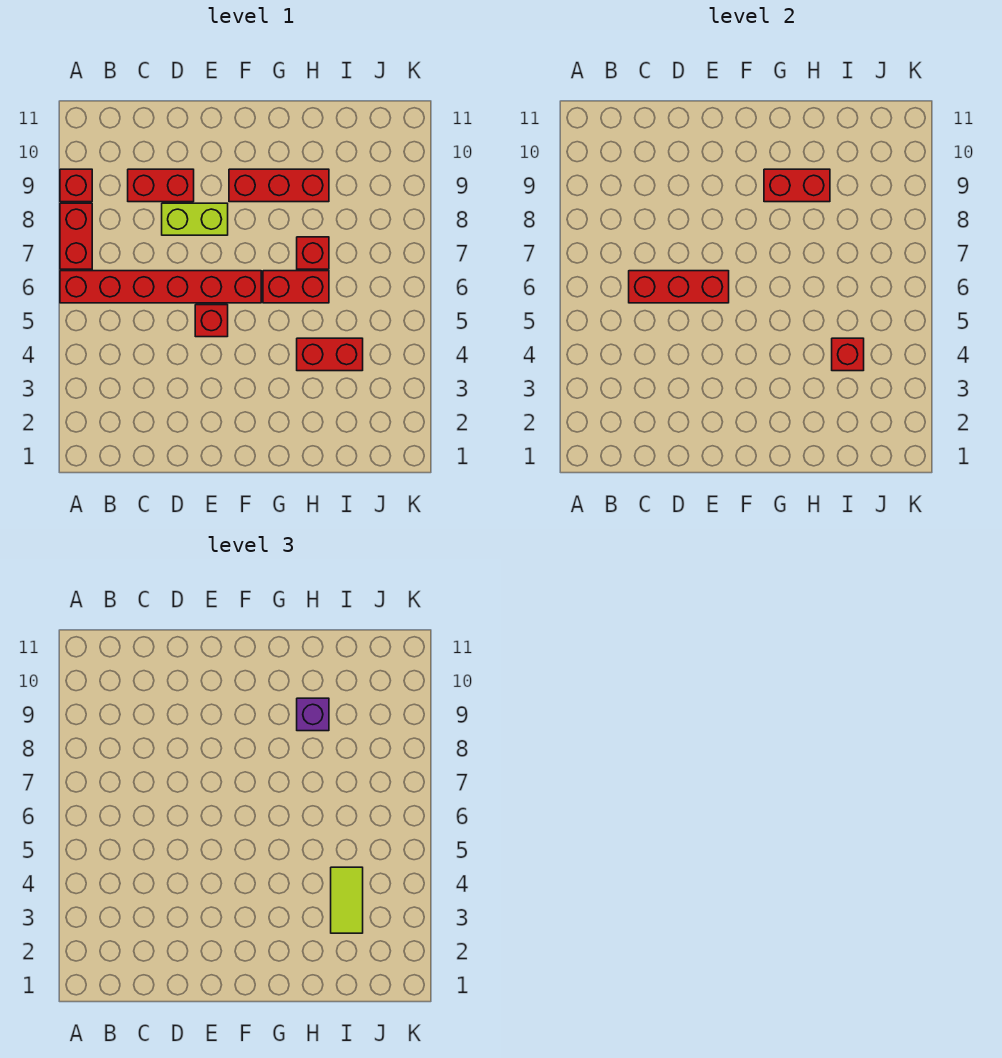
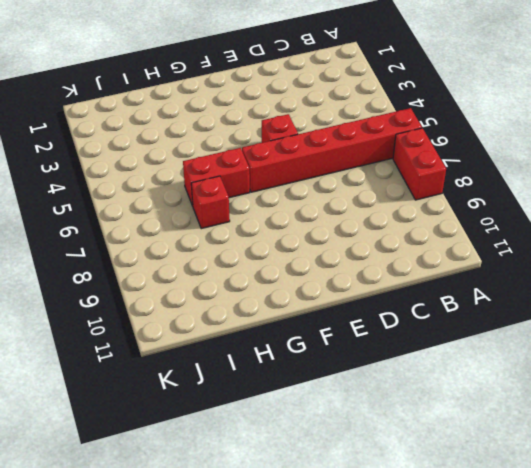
none -> red brick A9 level 1
none -> red brick C9:D9 level 1
none -> lime brick D8:E8 level 1

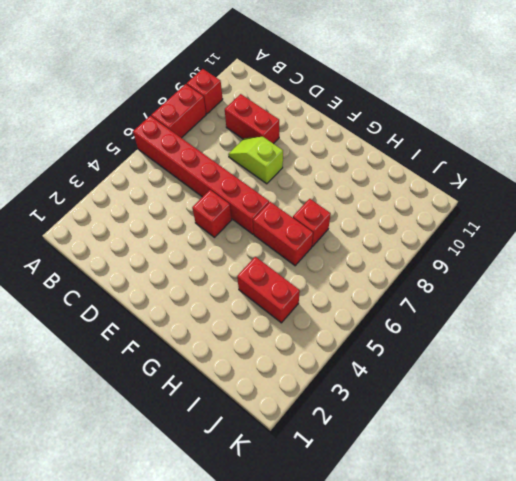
lime slope D8:E8 level 1 top E -> lime brick D8:E8 level 1
none -> red brick F9:H9 level 1
none -> red brick C6:E6 level 2
none -> red brick G9:H9 level 2

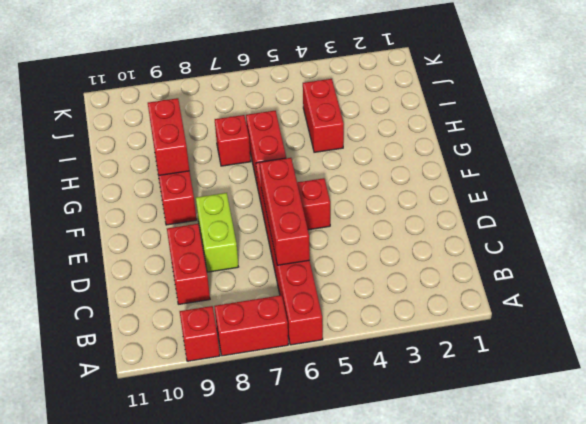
none -> red brick I4 level 2
none -> purple brick H9 level 3
none -> lime tile I3:I4 level 3

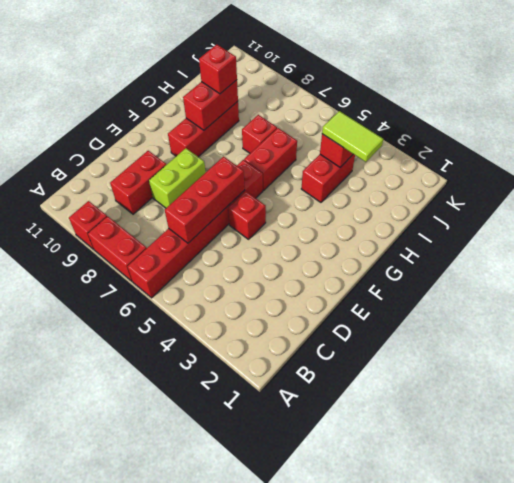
red brick H9 level 3 -> purple brick H9 level 3

